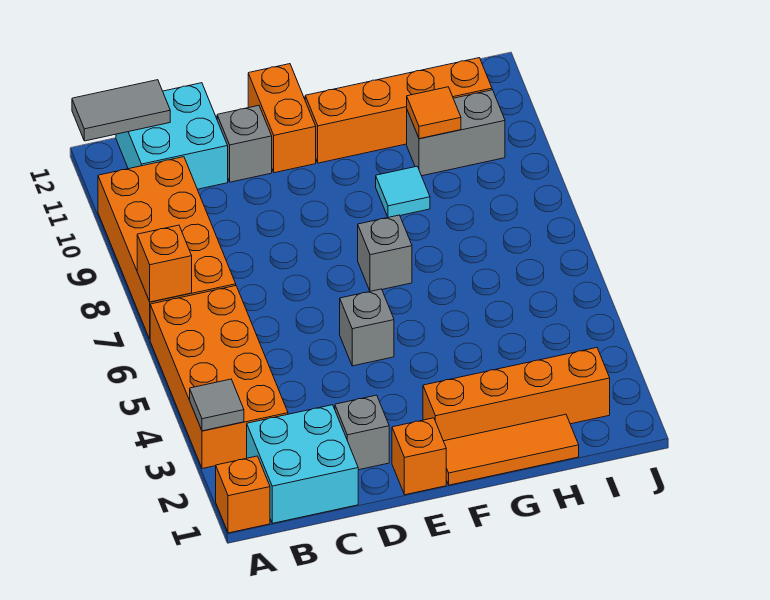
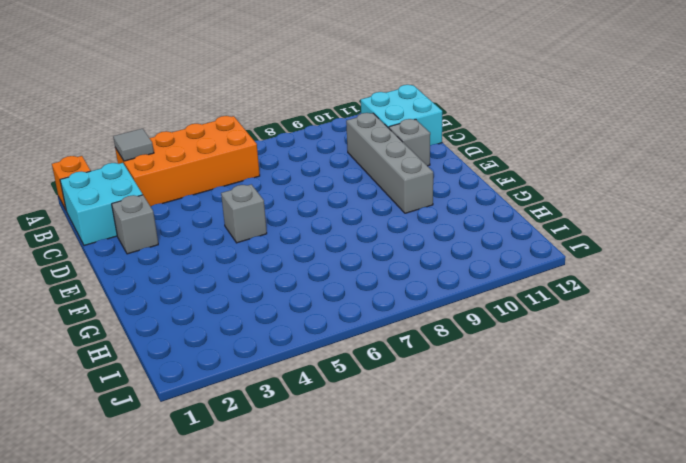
grey brick C10:F10 level 1 -> none
none -> orange brick A7:B10 level 1
none -> orange brick E1 level 1
none -> orange brick E11:E12 level 1

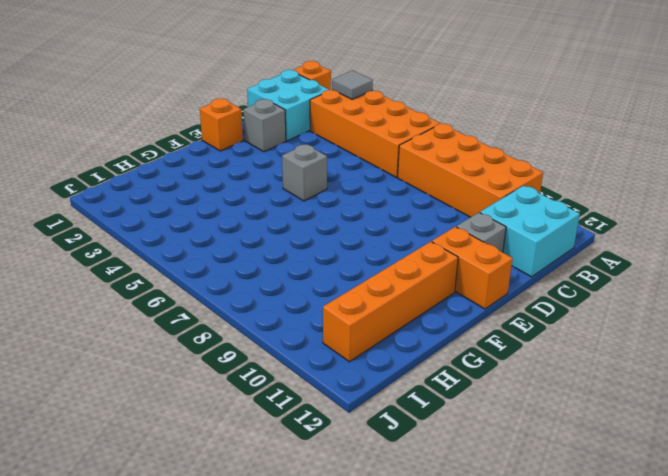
none -> orange tile F1:H1 level 1
none -> orange brick F2:I2 level 1
none -> grey brick F7 level 1

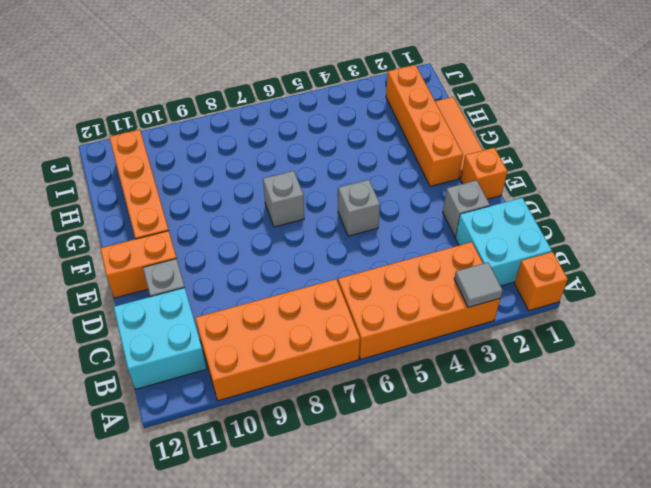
none -> cyan tile G9 level 1
none -> grey brick H10:I10 level 1
none -> orange brick A7 level 2

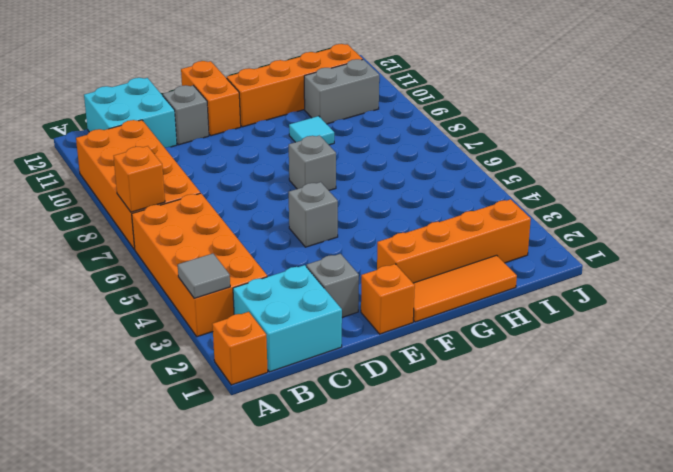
none -> grey tile A12:B12 level 2
none -> orange tile H10 level 2

